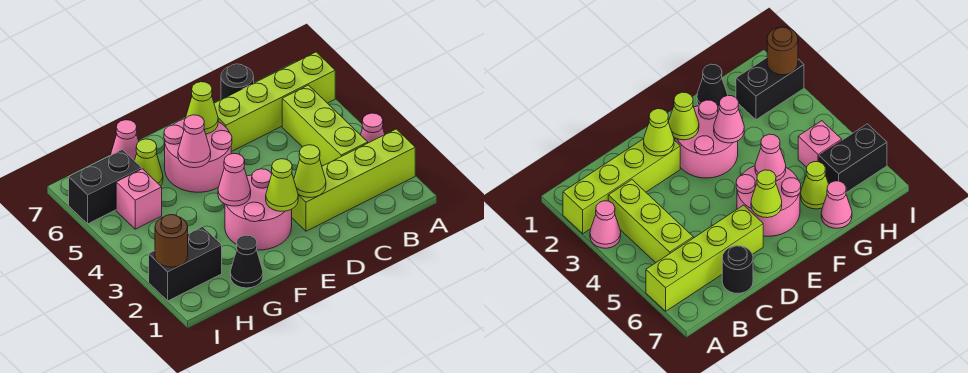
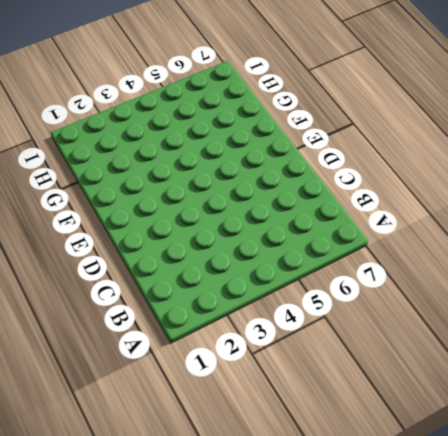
none -> lime brick A2:D2 level 1
none -> pink cone A3 level 1
none -> lime brick A6:D6 level 1

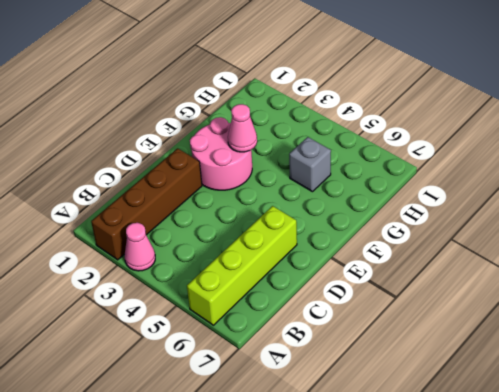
brown brick A2:D2 level 1 -> lime brick A2:D2 level 1
grey brick G5 level 1 -> none
none -> lime brick B3:B5 level 1
none -> black round brick C7 level 1
none -> pink round brick E5:F6 level 1

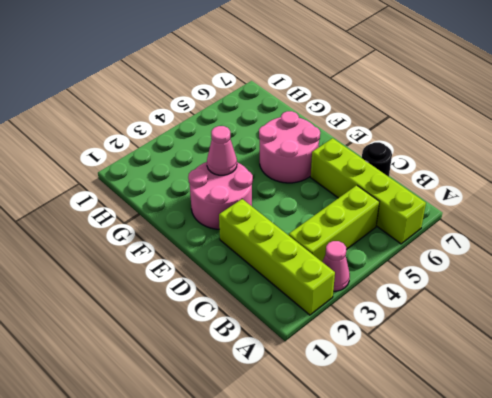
none -> black cone G1 level 1
none -> lime cone G6 level 1
none -> pink cone G7 level 1

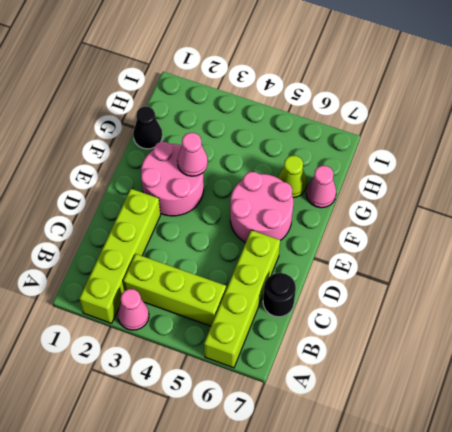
none -> black brick H2:I2 level 1
none -> pink brick H5 level 1
none -> black brick H6:I6 level 1

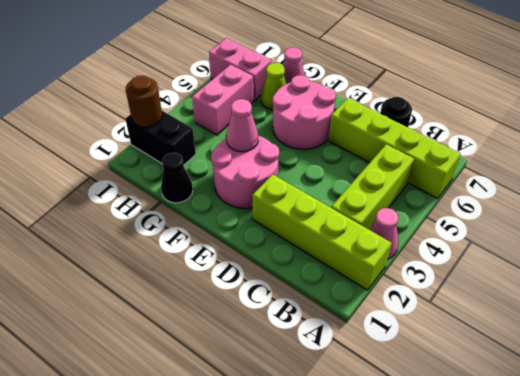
pink brick H4:H5 level 1 -> pink brick H5 level 1
pink brick H6:I6 level 1 -> black brick H6:I6 level 1
none -> lime cone D2 level 2
none -> lime cone E2 level 2
none -> lime cone E6 level 2

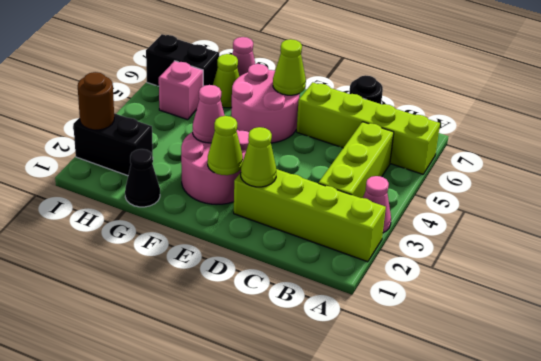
none -> pink cone F5 level 2

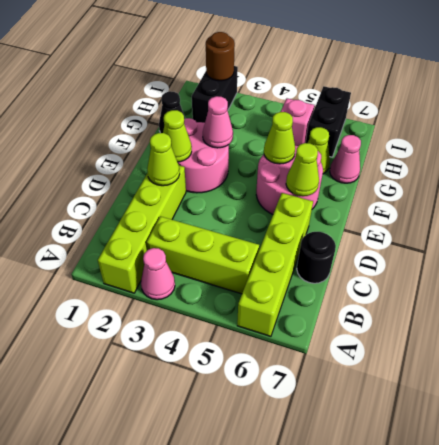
lime cone F5 level 2 -> pink cone F5 level 2

